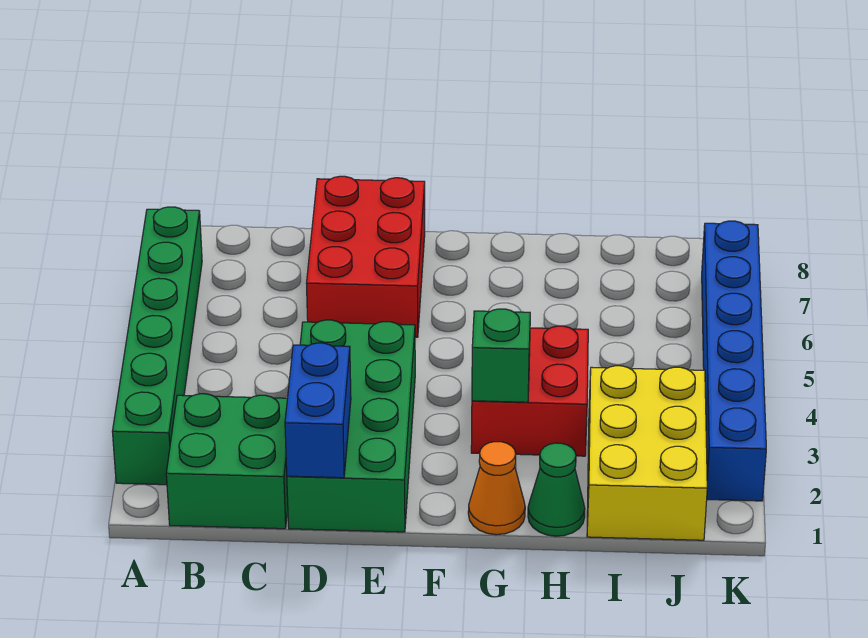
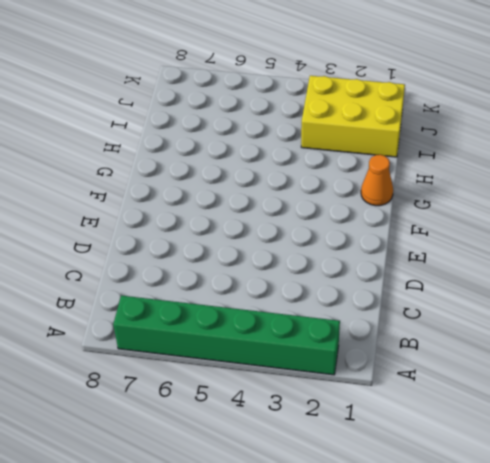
none -> green brick B1:C2 level 1
none -> green brick D1:E4 level 1

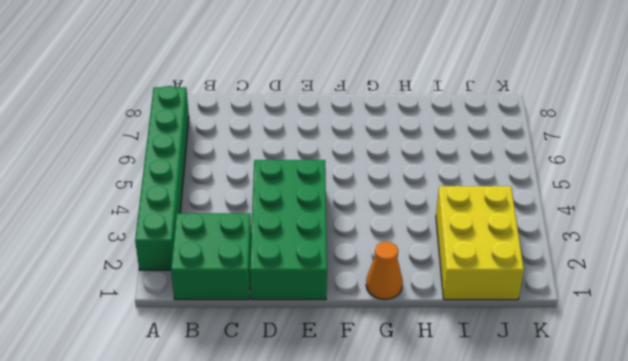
none -> red brick D6:E8 level 1
none -> red brick G3:H4 level 1

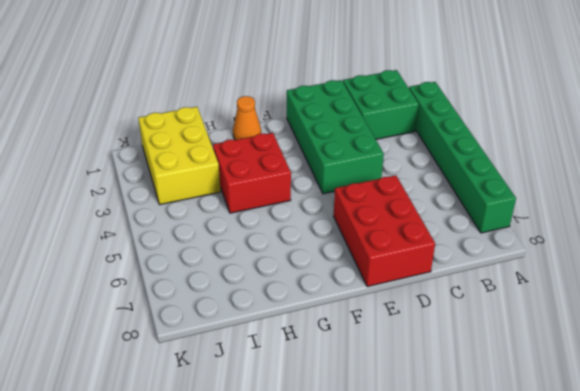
none -> green cone H1 level 1
none -> blue brick K2:K7 level 1

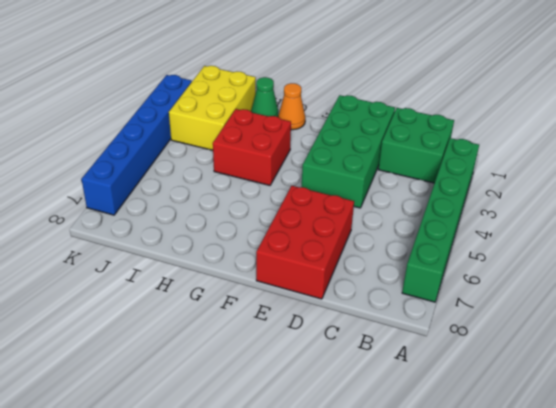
none -> blue brick D1:D2 level 2
none -> green brick G3 level 2

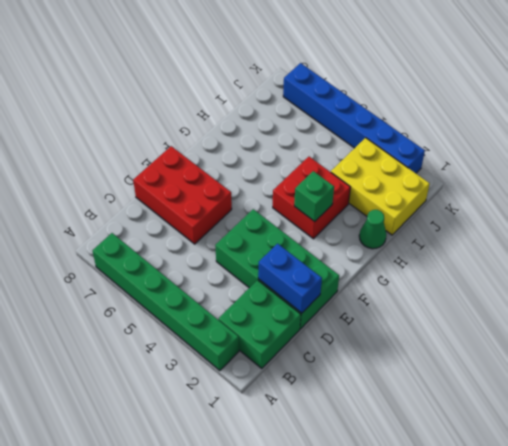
none -> orange cone G1 level 1

